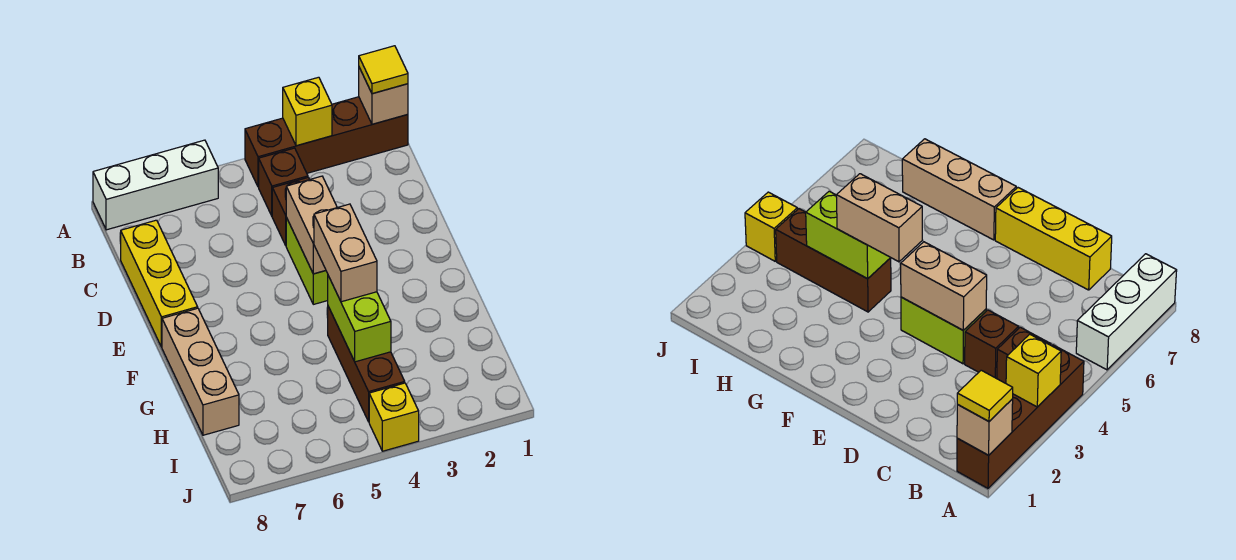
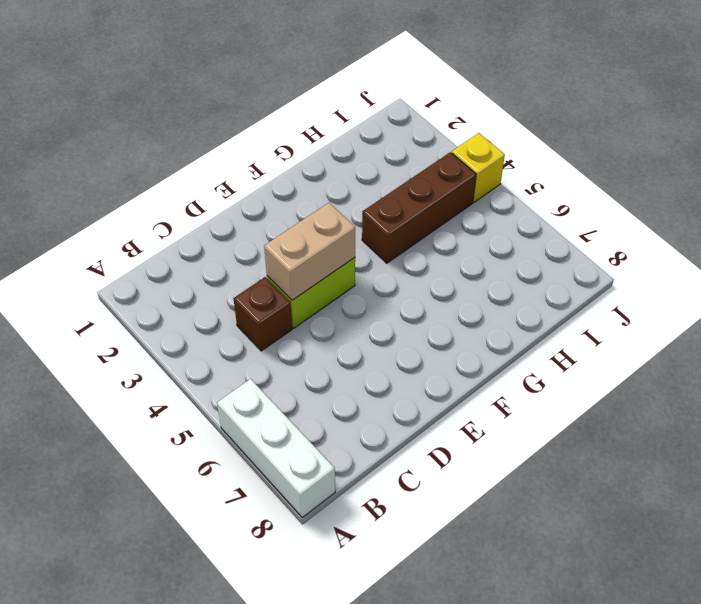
none -> brown brick A1:A4 level 1
none -> brown brick B4 level 1
none -> yellow brick C8:E8 level 1

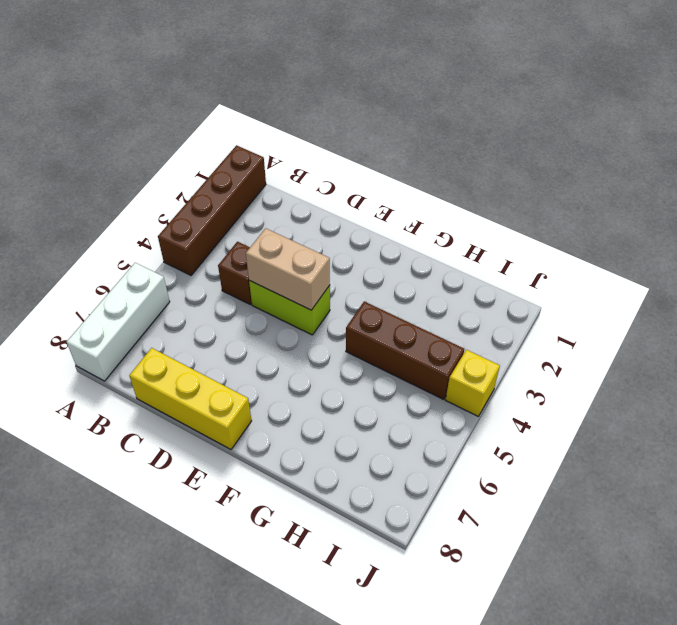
none -> brown brick B4 level 1
none -> tan brick F8:H8 level 1
none -> tan brick A1 level 2

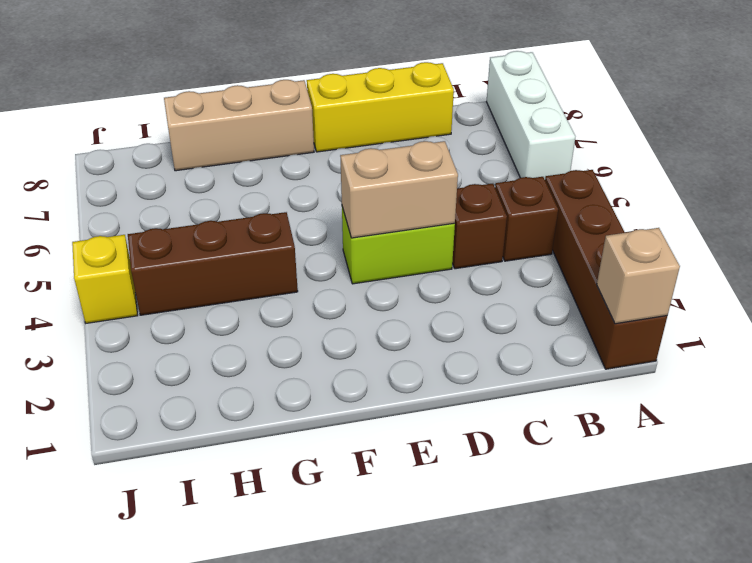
none -> yellow brick A3 level 2
none -> lime brick G4:H4 level 2
none -> yellow tile A1 level 3

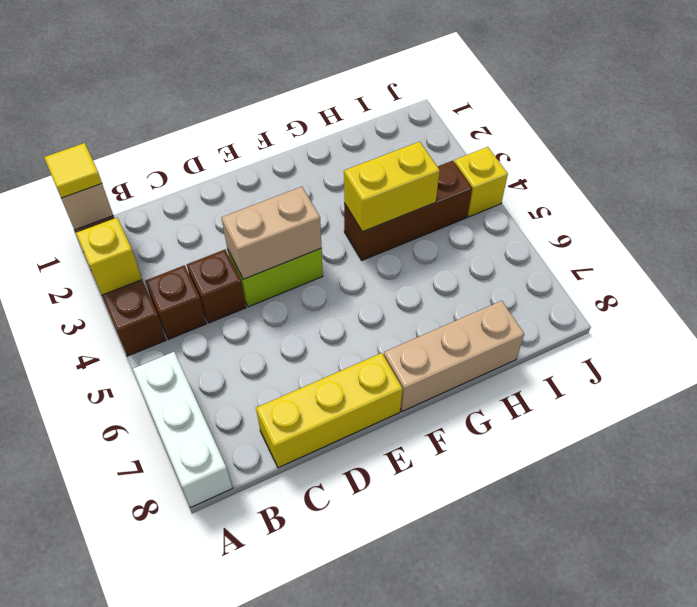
yellow brick G4:H4 level 2 -> lime brick G4:H4 level 2
none -> tan brick F4:G4 level 3

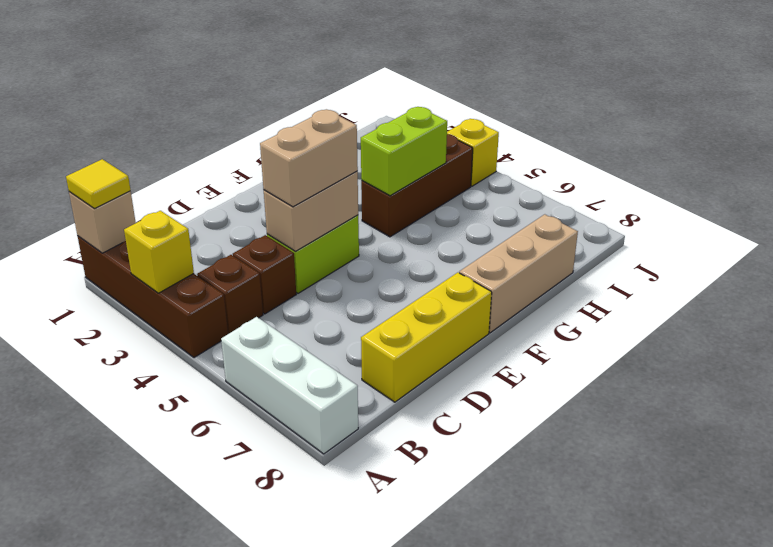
tan brick D4:E4 level 3 -> tan brick F4:G4 level 3

